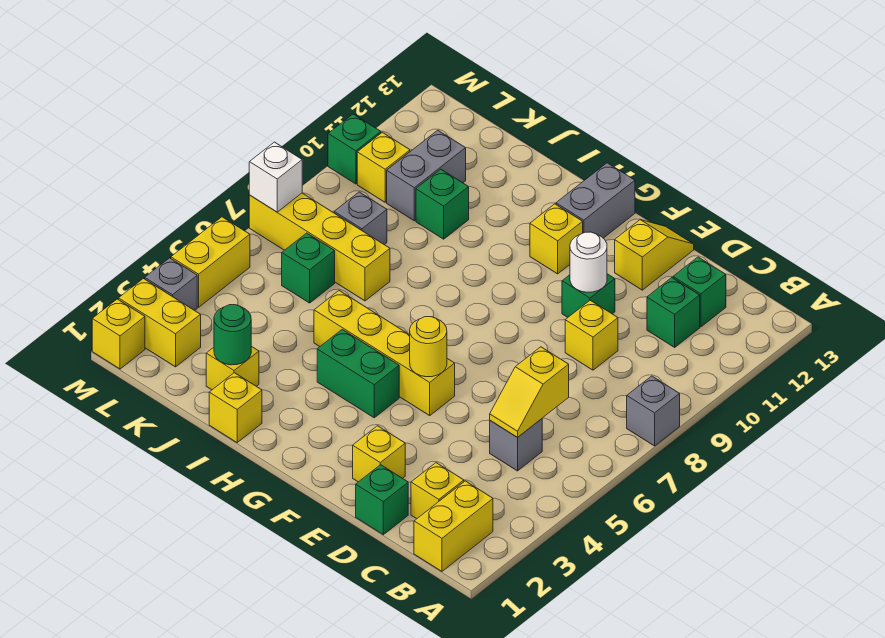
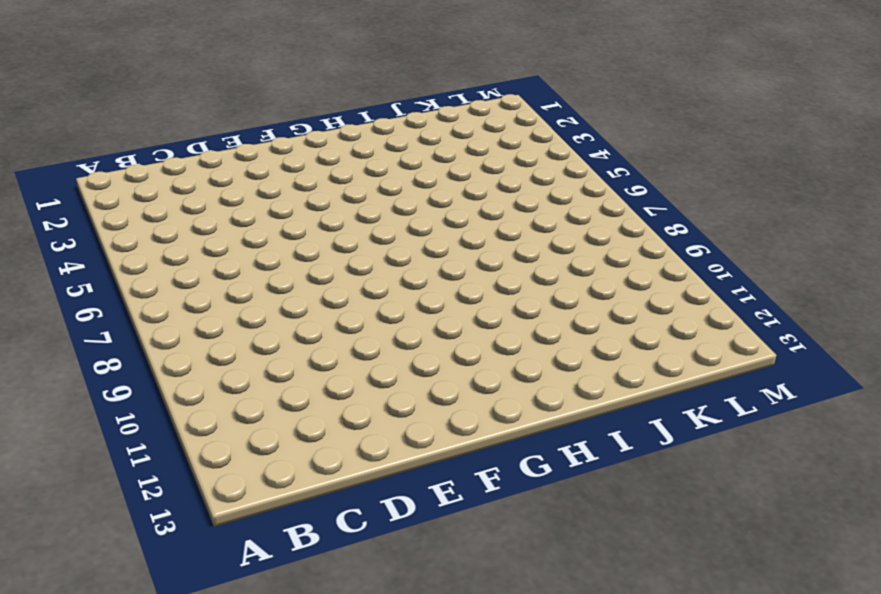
none -> grey brick A8 level 1
none -> yellow brick B1:B2 level 1
none -> yellow brick C2 level 1
none -> grey brick C5 level 1

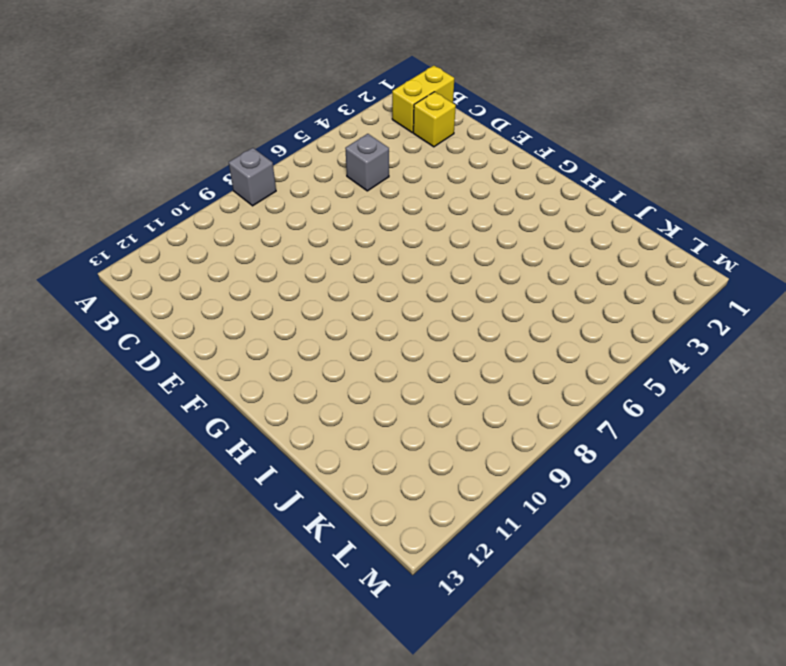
none -> green brick C11 level 1
none -> green brick C12 level 1
none -> green brick D1 level 1
none -> yellow brick D9 level 1

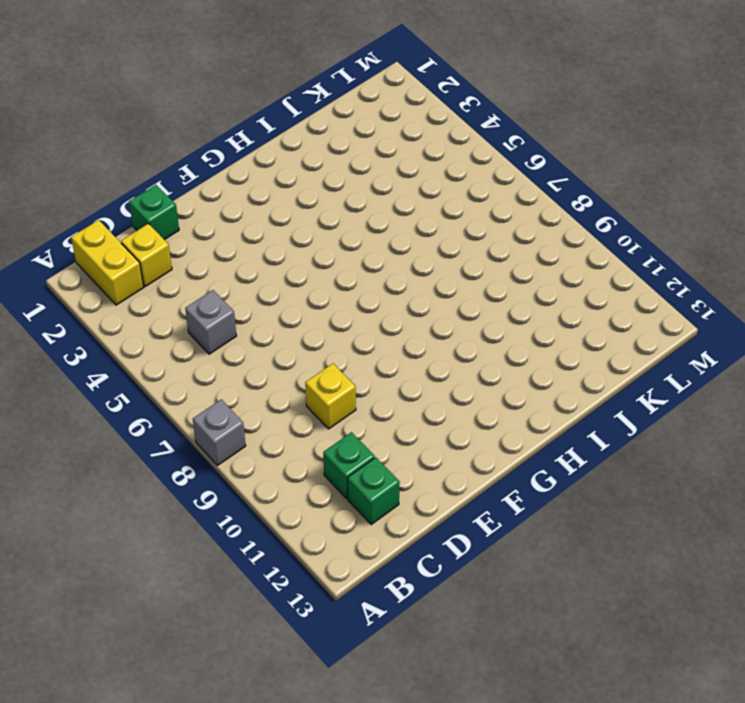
none -> yellow brick E2 level 1
none -> green brick E10 level 1
none -> yellow slope E12:E13 level 1 top 12
none -> yellow brick F5:I5 level 1

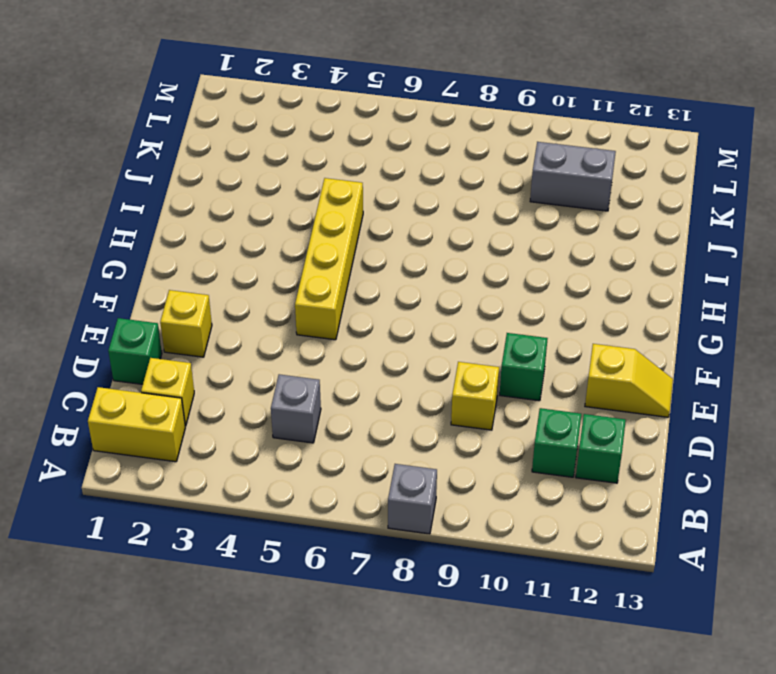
none -> green brick G4:H4 level 1
none -> yellow brick G11 level 1
none -> grey brick G12:G13 level 1
none -> yellow brick I1 level 1

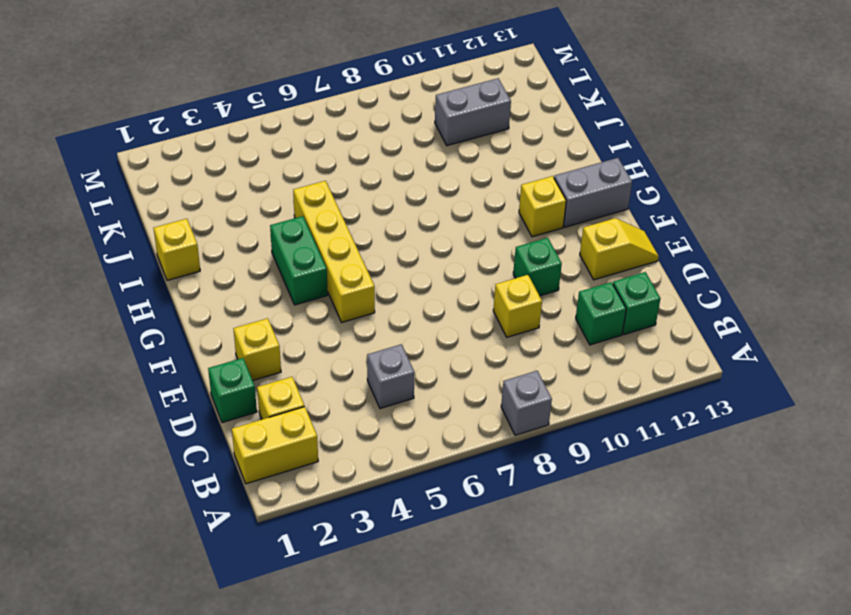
none -> yellow brick J2 level 1
none -> yellow brick J7:M7 level 1
none -> green brick J10 level 1
none -> green brick K6 level 1

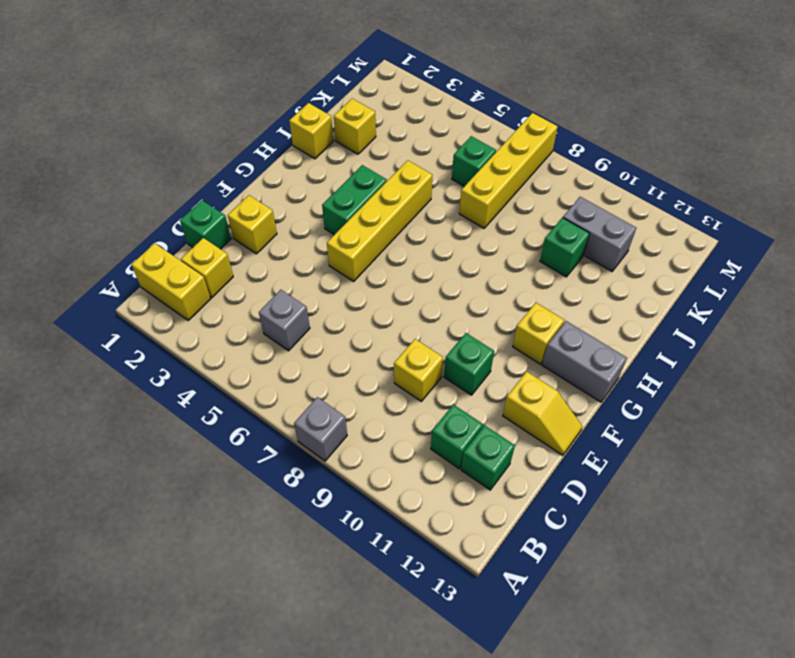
none -> grey brick K8 level 1
none -> yellow brick L2:M2 level 1
none -> yellow brick L10 level 1
none -> yellow brick M1 level 1

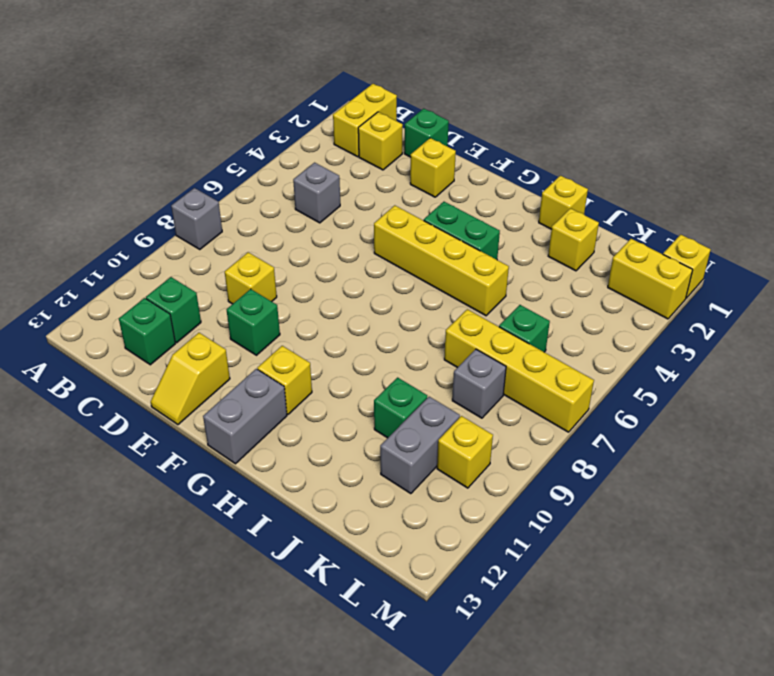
none -> grey brick M3 level 1
none -> yellow brick M4:M5 level 1
none -> green brick M10 level 1
none -> yellow slope C5:C6 level 2 top 6

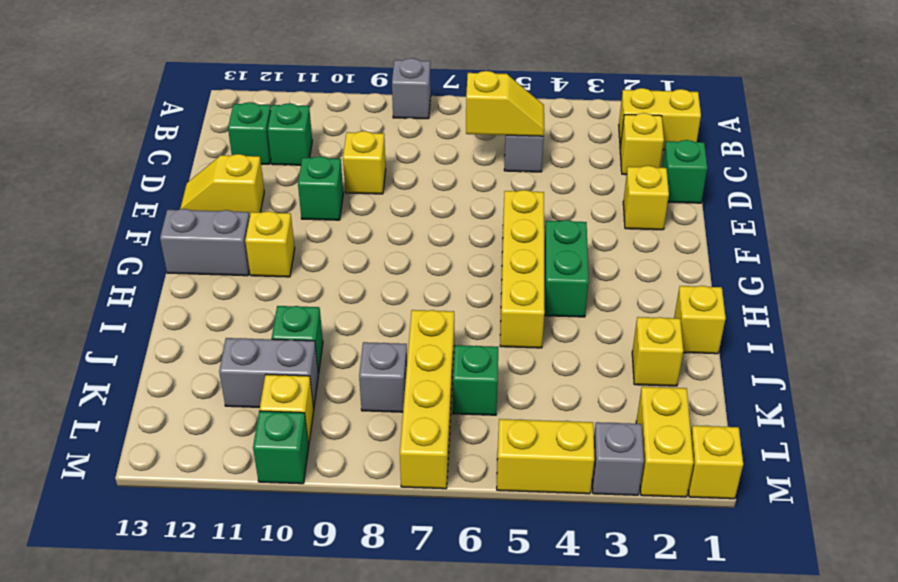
none -> white round brick E10 level 2
none -> yellow round brick F5 level 2
none -> green round brick J2 level 2
none -> white brick M7 level 2

